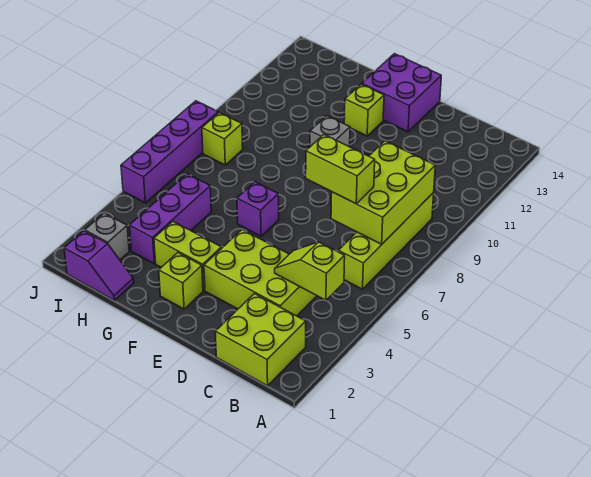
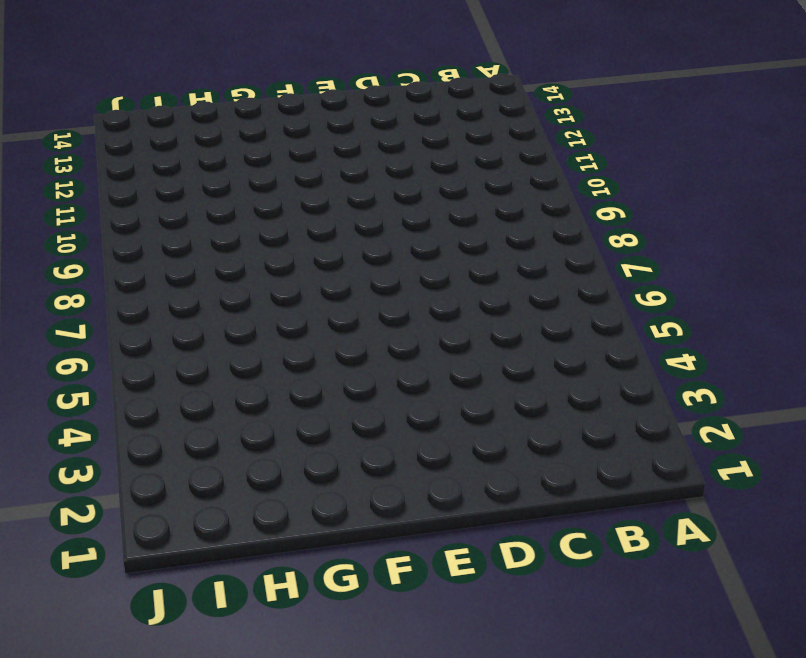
none -> lime brick B1:C2 level 1
none -> lime brick B6:B9 level 1
none -> lime brick C3:E4 level 1

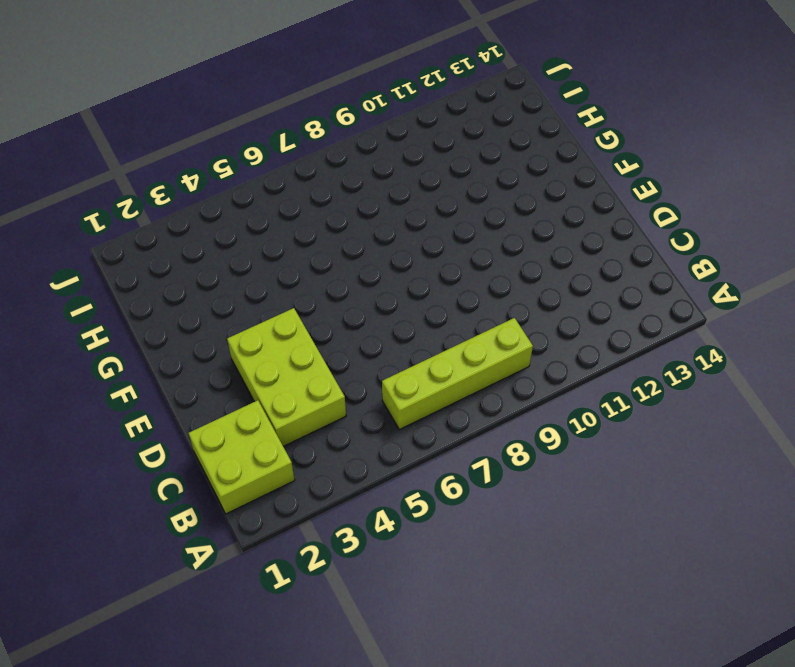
none -> purple brick E13:F14 level 1
none -> lime brick F2 level 1
none -> lime brick F3:G3 level 1

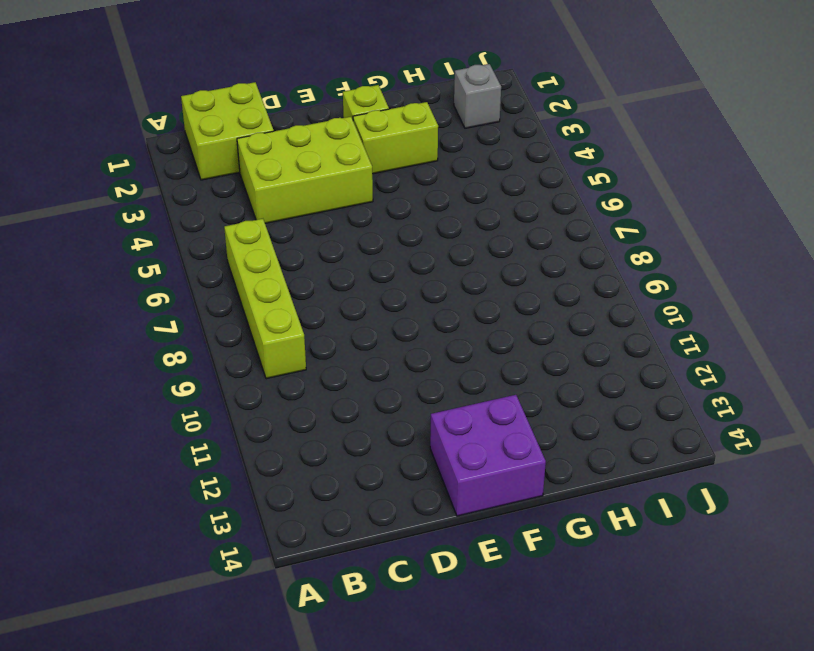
none -> purple brick F6 level 1
none -> grey brick F10 level 1
none -> lime brick F12 level 1

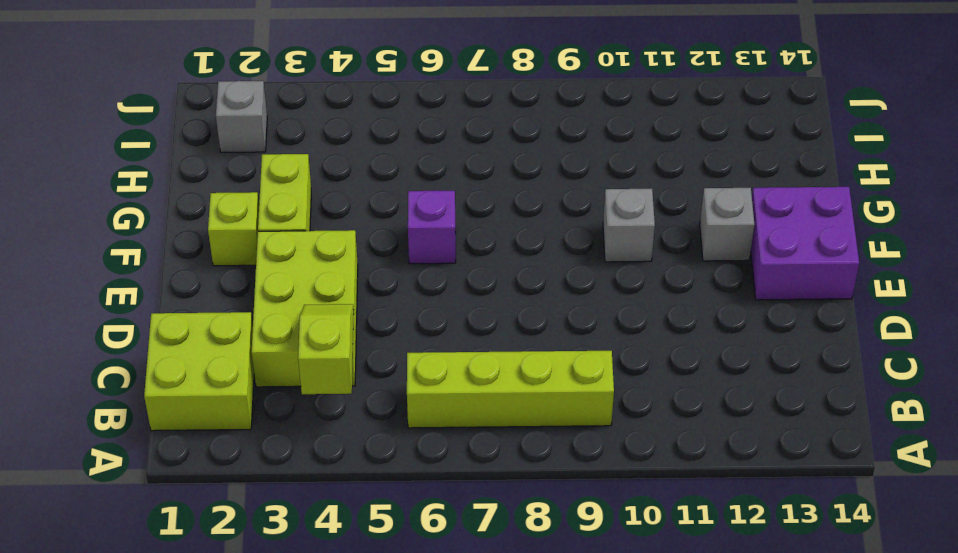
grey brick F12 level 1 -> lime brick F12 level 1
none -> purple slope H1:I1 level 1 top I
none -> purple brick H3:H5 level 1
none -> lime brick I8 level 1

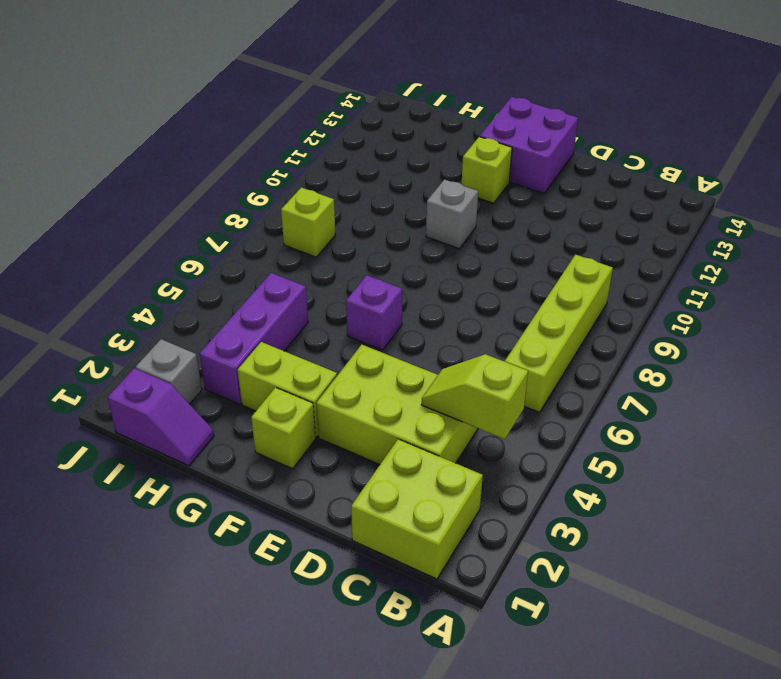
none -> purple brick J5:J8 level 1
none -> lime brick B7:C9 level 2
none -> lime brick C7:D7 level 3

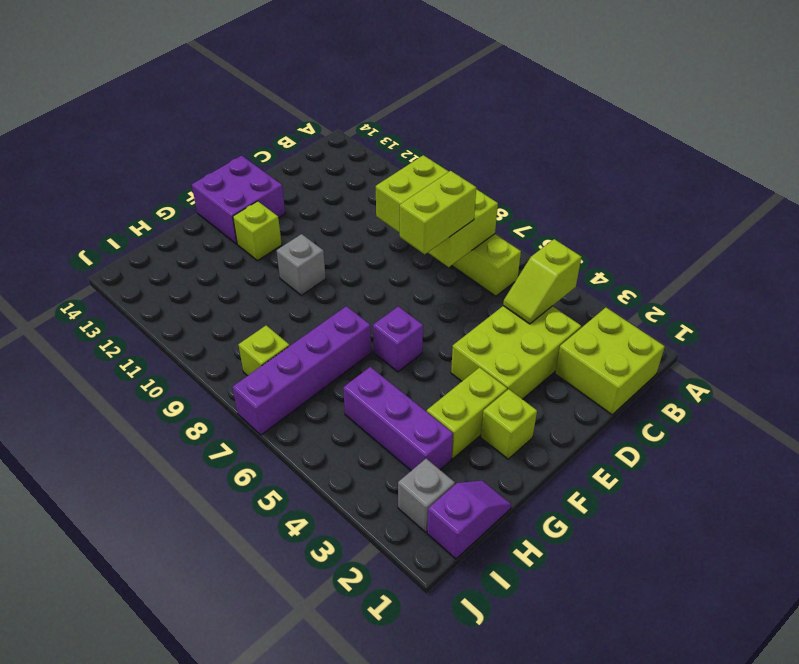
purple brick G7:J7 level 1 -> purple brick J5:J8 level 1

